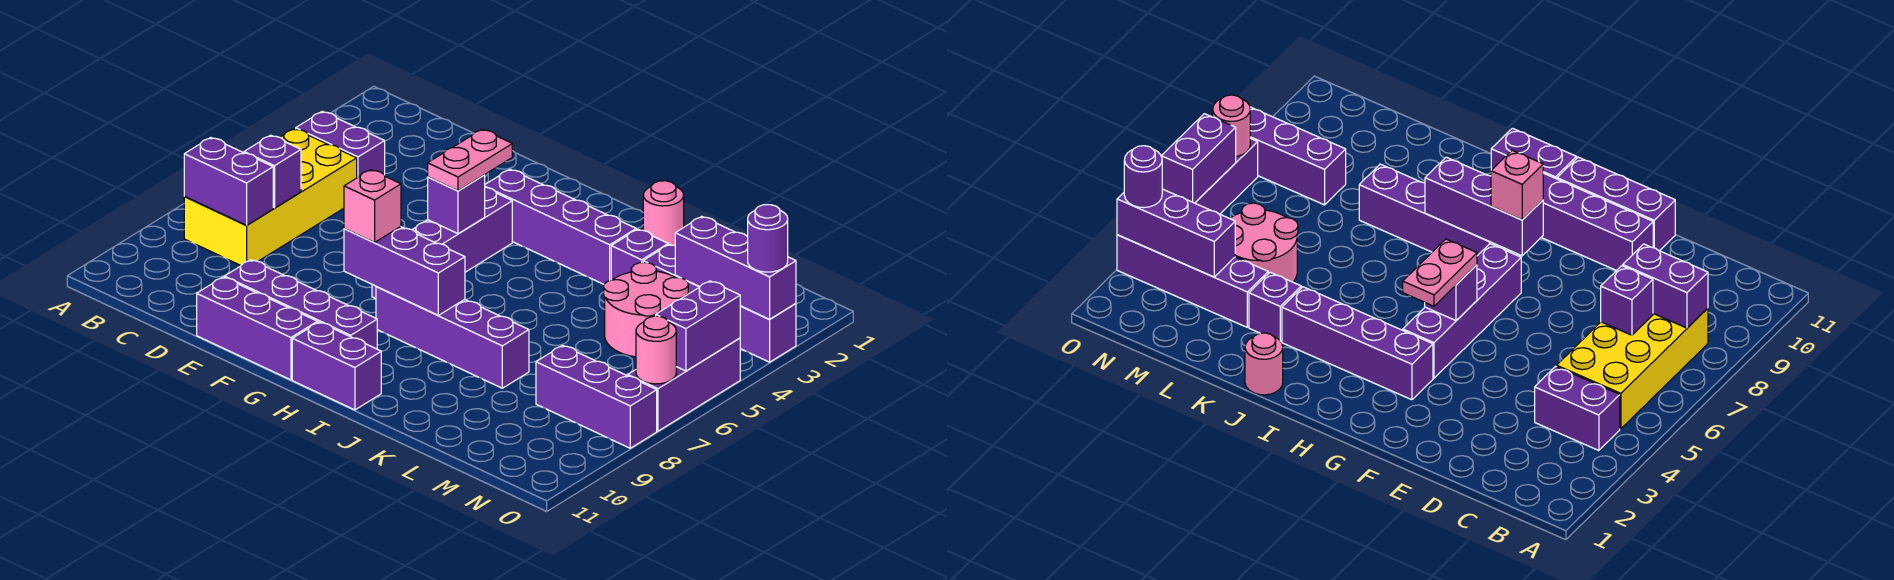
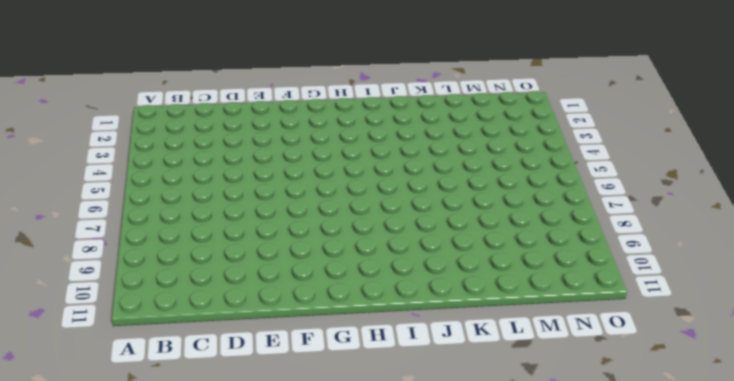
none -> purple brick B4:C4 level 1
none -> yellow brick B5:C8 level 1
none -> purple brick E10:H10 level 1

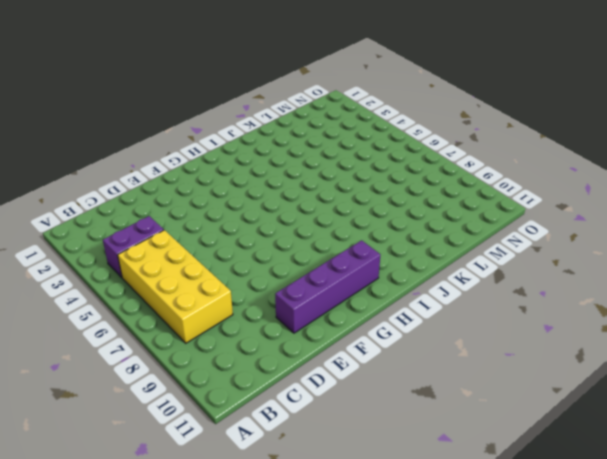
none -> purple brick E11:G11 level 1
none -> purple brick G3:J3 level 1
none -> purple brick G4:G7 level 1

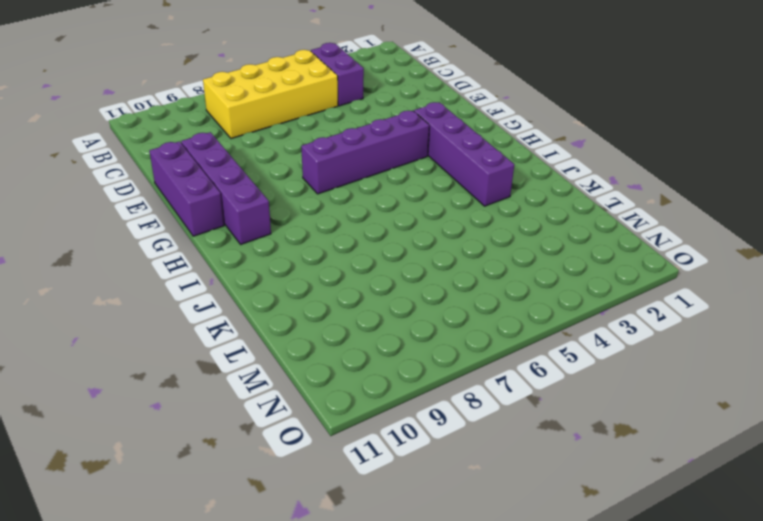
none -> purple brick H8:K8 level 1
none -> purple brick H11:I11 level 1
none -> pink round brick J1 level 1

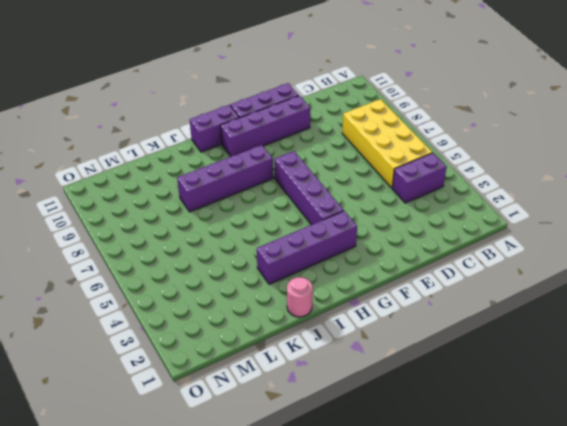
none -> purple brick K3 level 1
none -> purple brick L3:O3 level 1
none -> pink round brick L4:M5 level 1

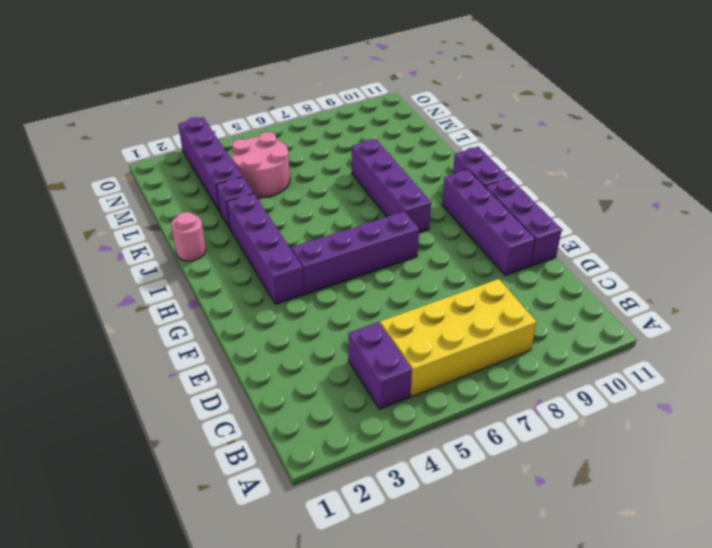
none -> purple brick M8:O8 level 1
none -> purple brick O5:O7 level 1
none -> purple brick B8:C8 level 2

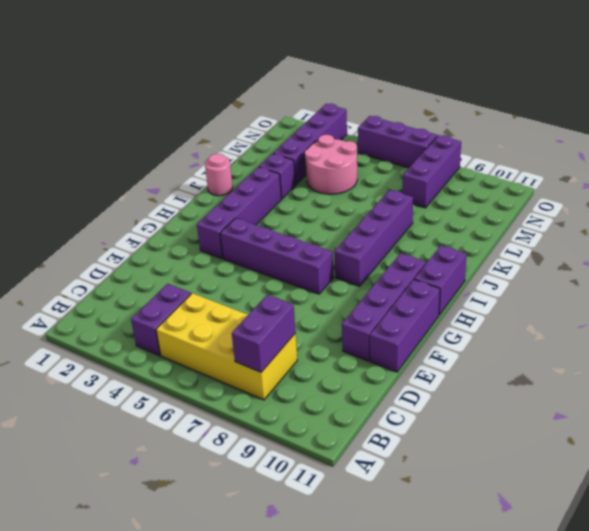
none -> purple brick C7 level 2
none -> purple brick G5 level 2
none -> purple brick G8:I8 level 2

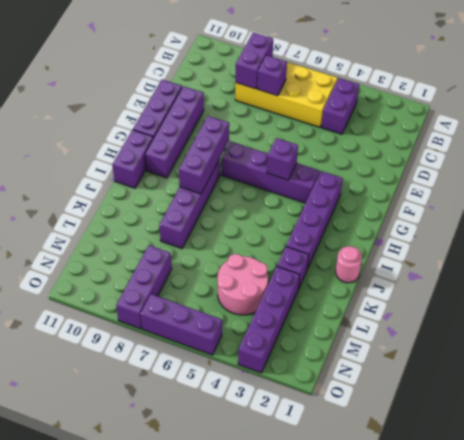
none -> purple brick M3:O3 level 2
none -> purple brick O5:O6 level 2
none -> pink round brick O7 level 2

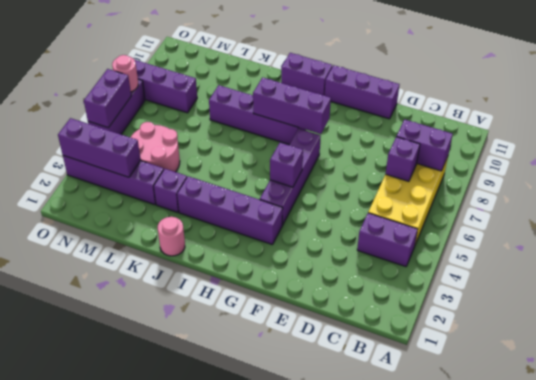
none -> purple brick E10:H10 level 1
none -> pink plate G4:G5 level 3
none -> pink brick G8 level 3

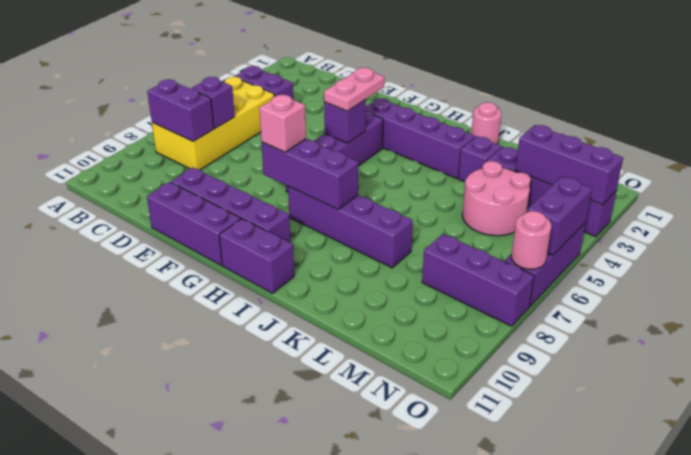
none -> purple round brick O3 level 3

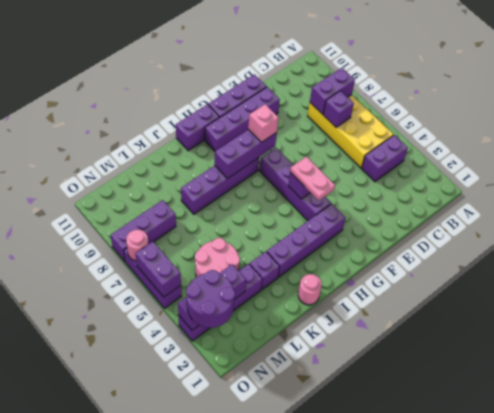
purple round brick N2:O3 level 3 -> purple round brick O3 level 3

